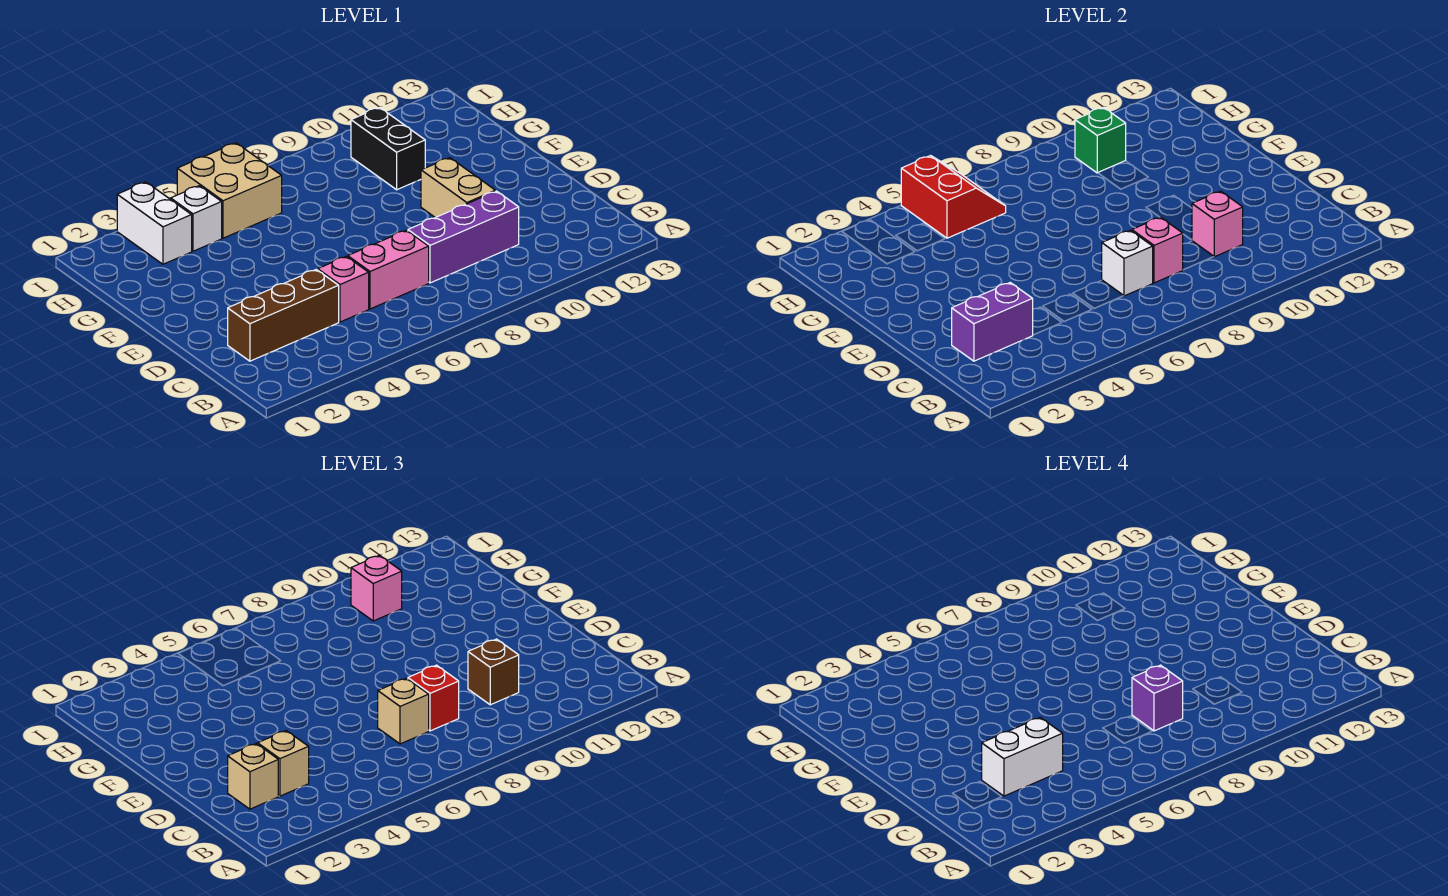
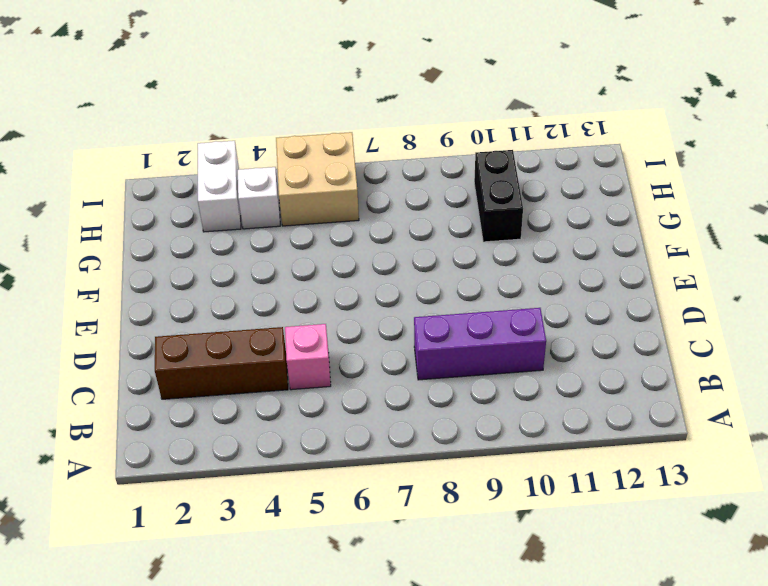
none -> pink brick C6:C7 level 1
none -> tan brick D10:E10 level 1
none -> purple brick C2:C3 level 2

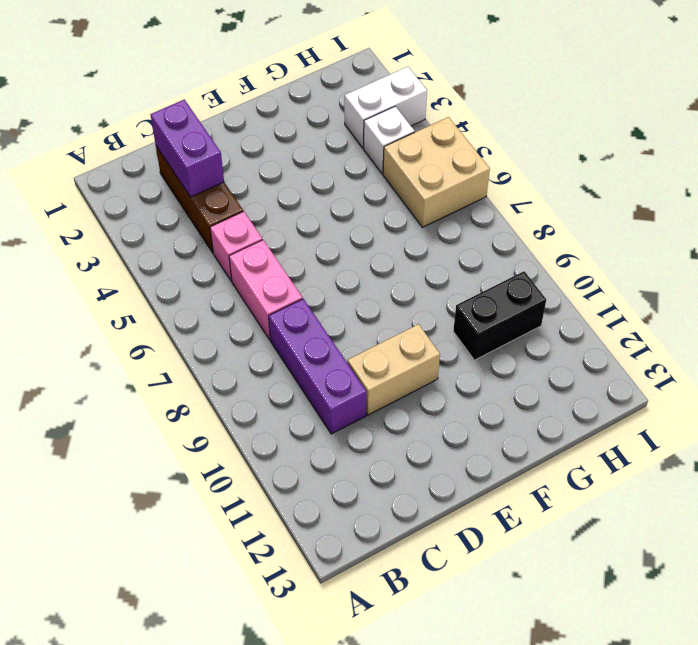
none -> white brick C7 level 2
none -> pink brick C8 level 2
none -> pink brick C10 level 2

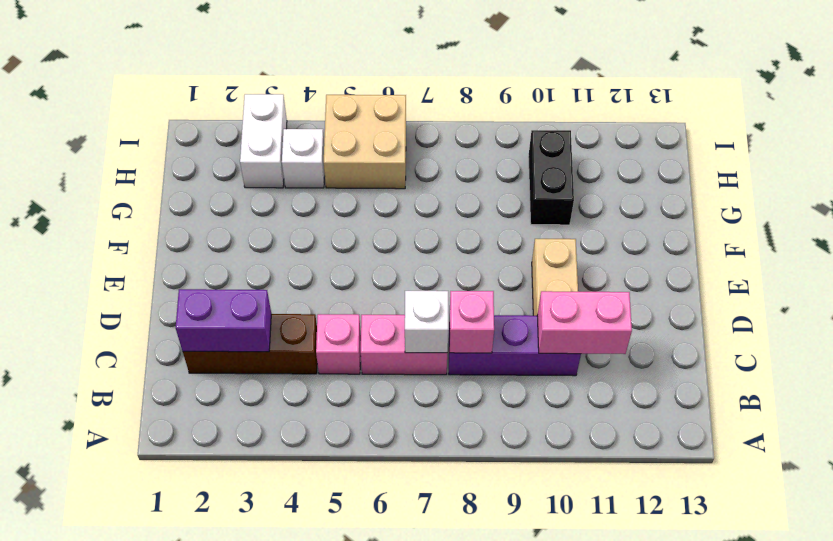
pink brick C10:C11 level 2 -> pink brick C10 level 2
none -> red slope H5:I6 level 2 top 5
none -> green brick H10 level 2
none -> tan brick C2 level 3

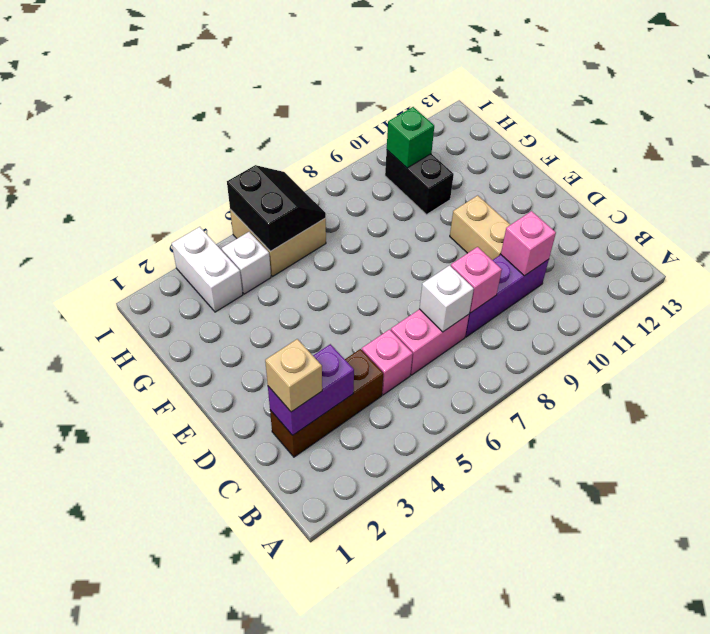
black slope H5:I6 level 2 top 5 -> red slope H5:I6 level 2 top 5
none -> tan brick C3 level 3
none -> tan brick C7 level 3
none -> red brick C8 level 3

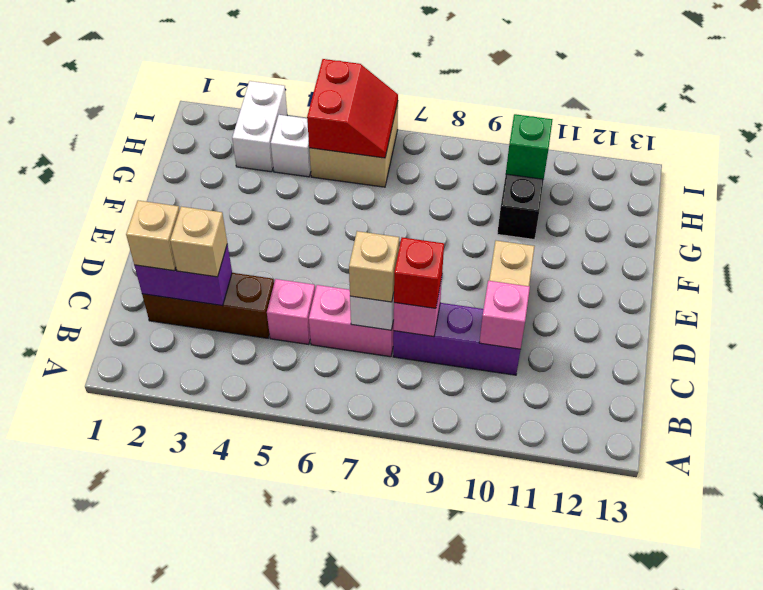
none -> brown brick C10 level 3
none -> pink brick H10 level 3
none -> white brick C3:C4 level 4

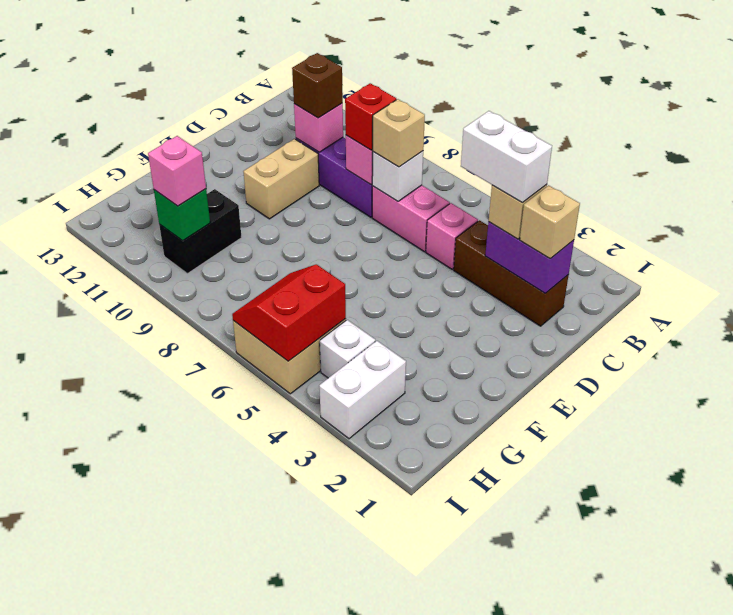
none -> purple brick C8 level 4

